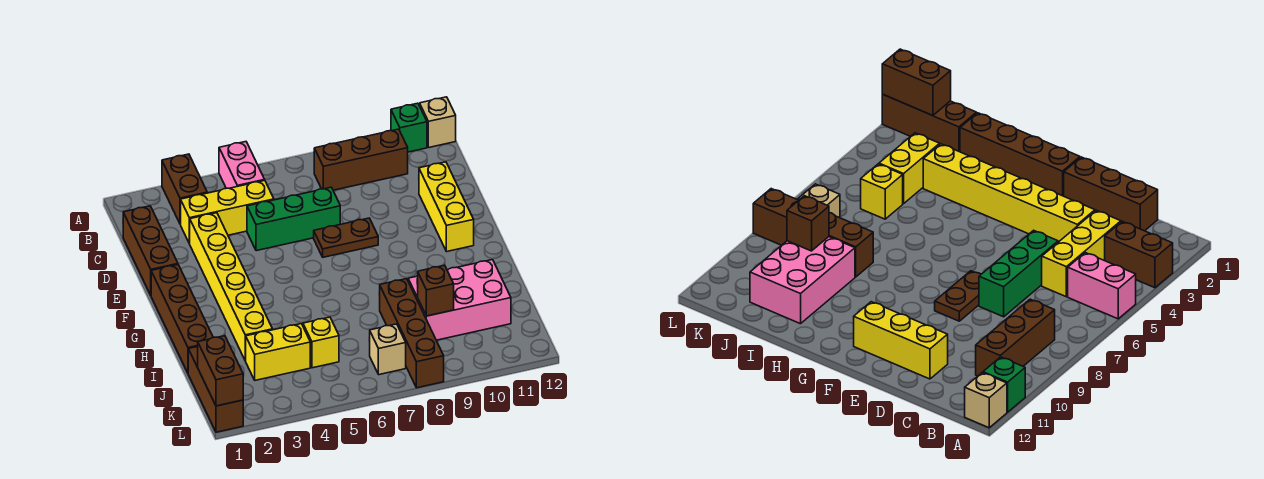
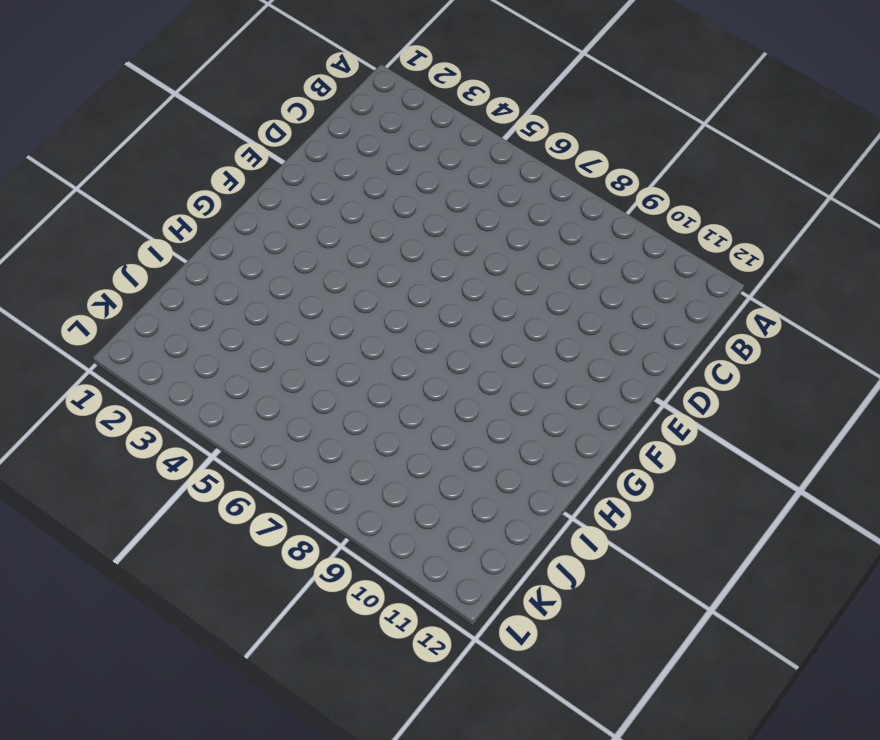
none -> brown brick A3:B3 level 1
none -> pink brick A5:B5 level 1
none -> green brick A11 level 1

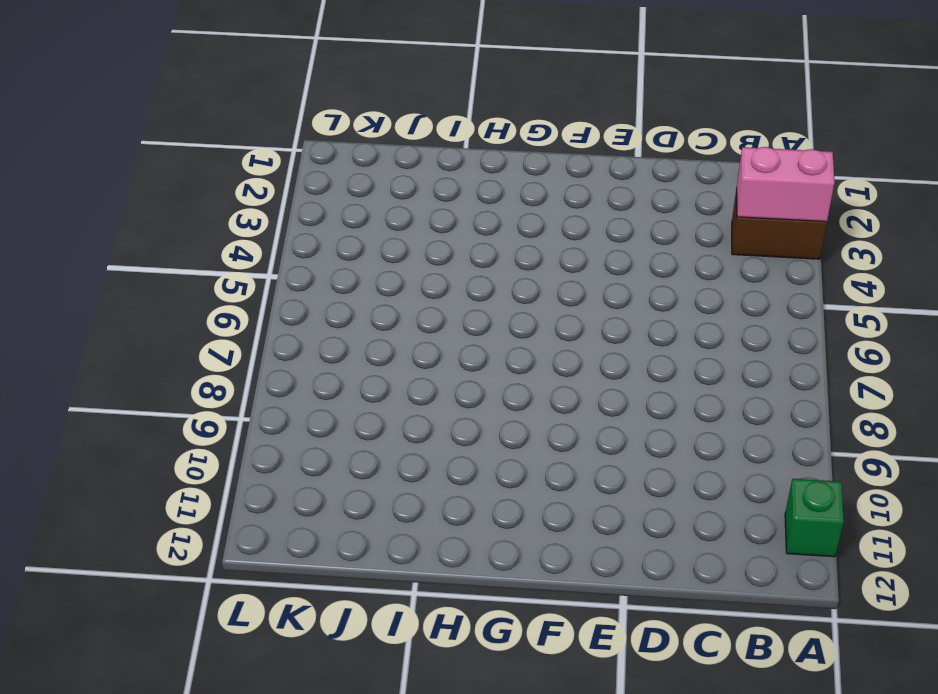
pink brick A3:B3 level 2 -> pink brick A5:B5 level 1
none -> tan brick A12 level 1
none -> brown brick B8:B10 level 1
none -> brown brick C1:E1 level 1

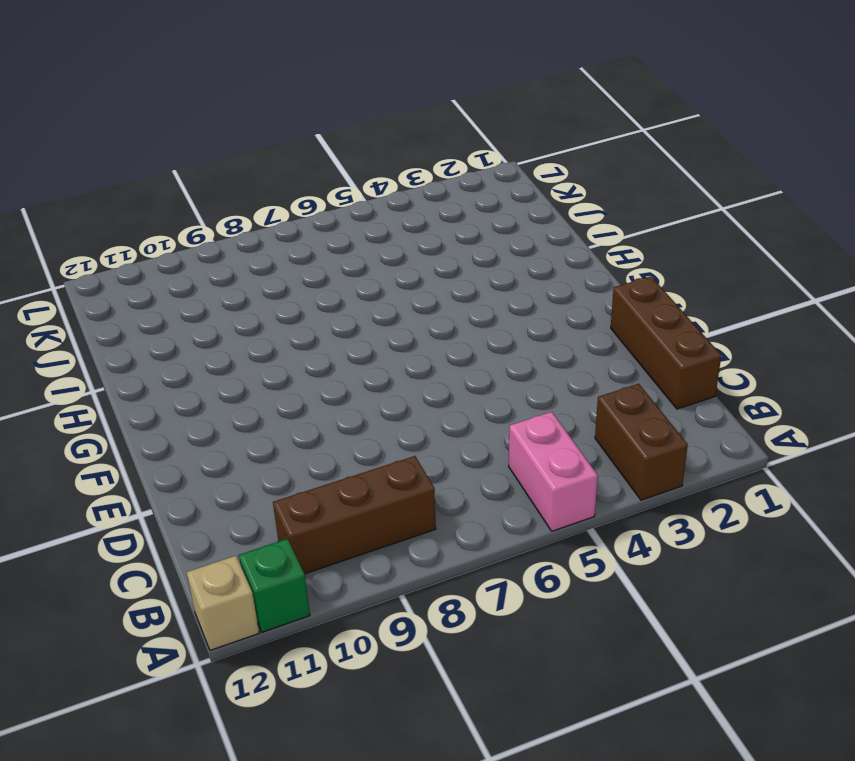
none -> yellow brick C3:C5 level 1
none -> yellow brick D3:I3 level 1
none -> green brick D5:D7 level 1

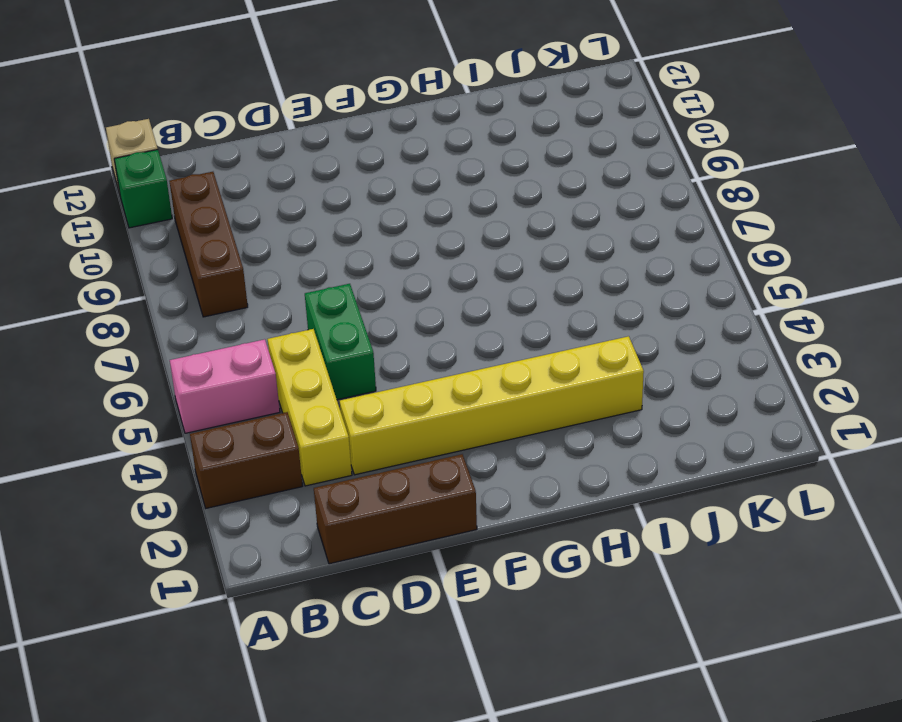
green brick D5:D6 level 1 -> green brick D5:D7 level 1
none -> yellow brick D11:F11 level 1
none -> brown plate E7:E8 level 1
none -> brown brick F1:I1 level 1

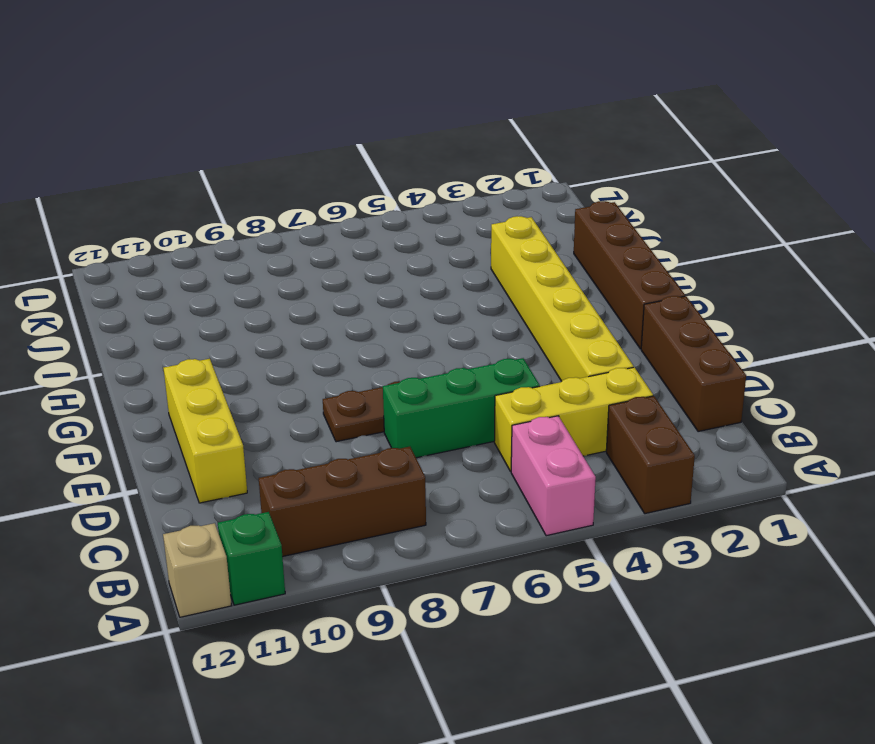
none -> brown brick I8:L8 level 1
none -> pink brick I9:J11 level 1
none -> brown brick J1:L1 level 1

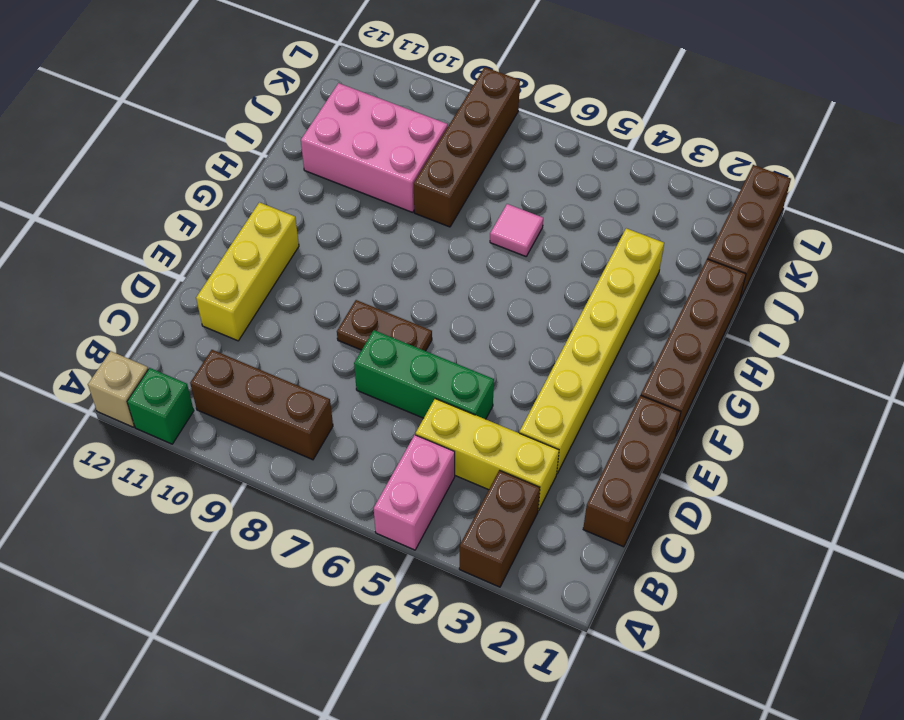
pink tile I6 level 1 -> none
none -> yellow brick J3:J4 level 1
none -> yellow brick J5 level 1
none -> tan brick K7 level 1

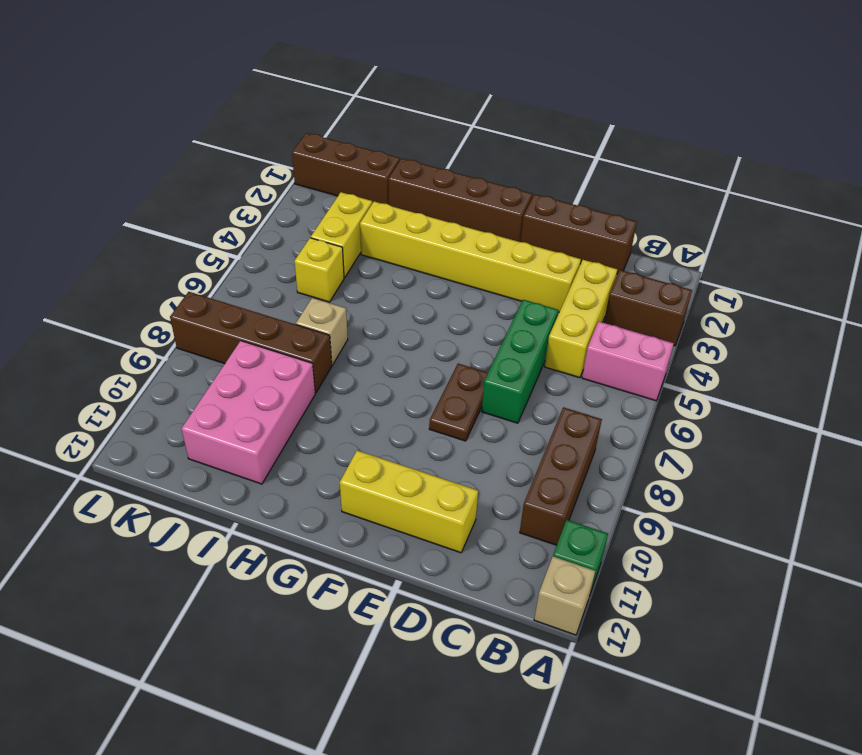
tan brick I7 level 1 -> tan brick K7 level 1
none -> brown brick J9 level 2
none -> brown brick K1:L1 level 2

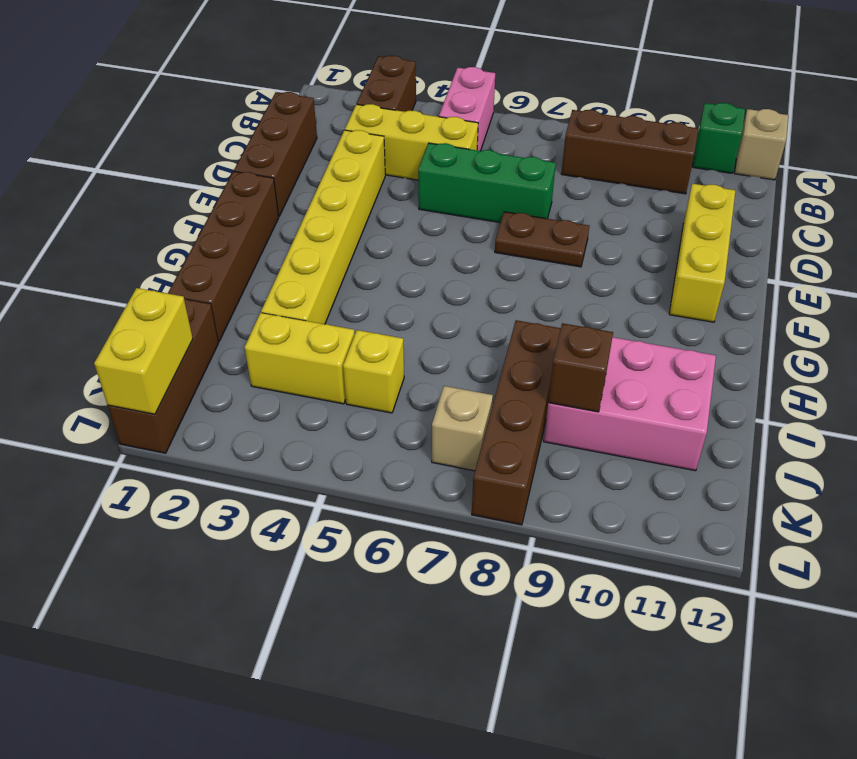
yellow brick K1:L1 level 2 -> brown brick K1:L1 level 2

